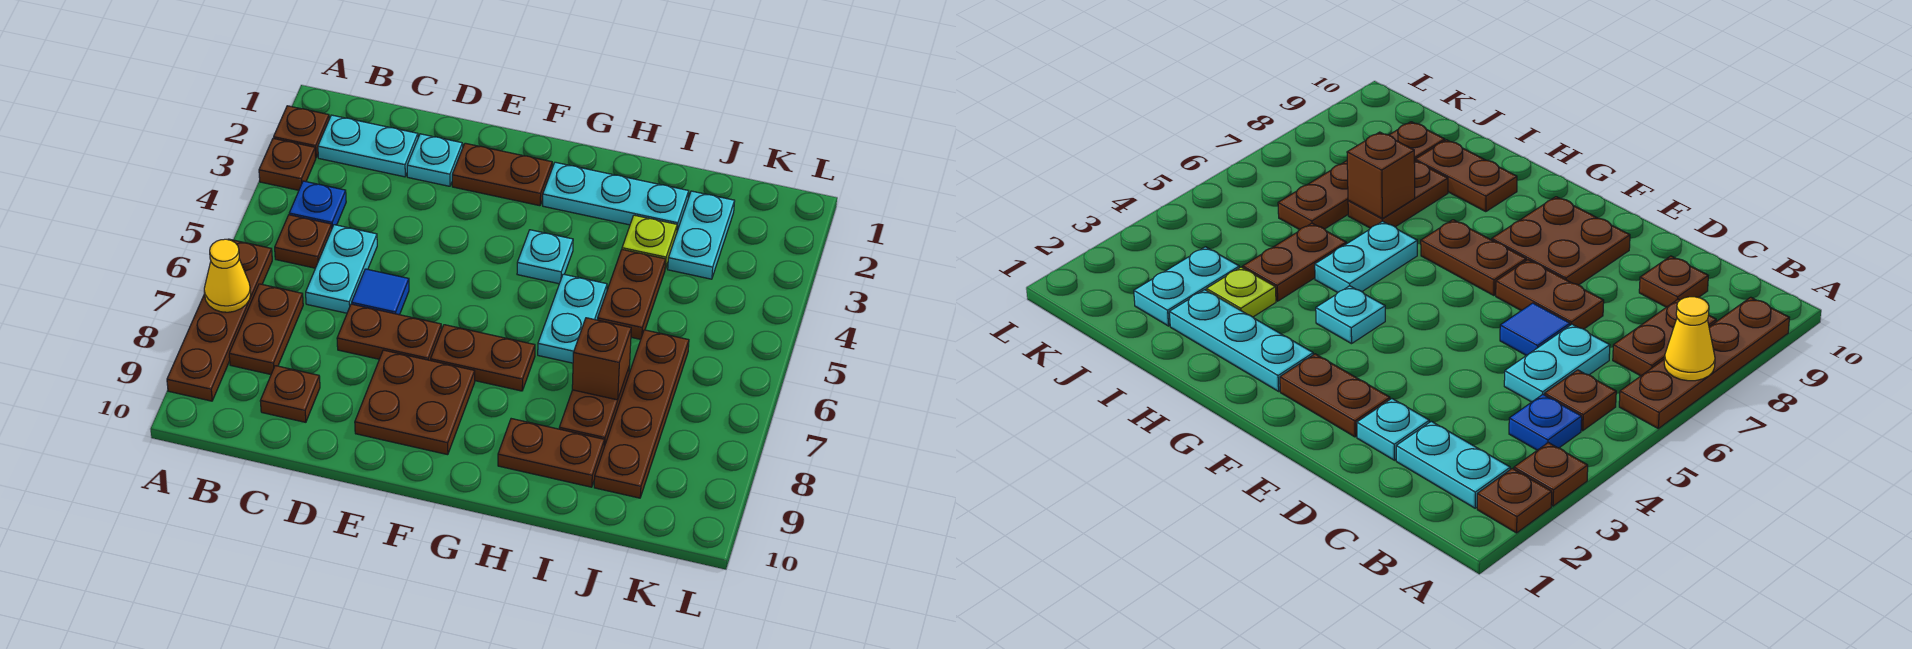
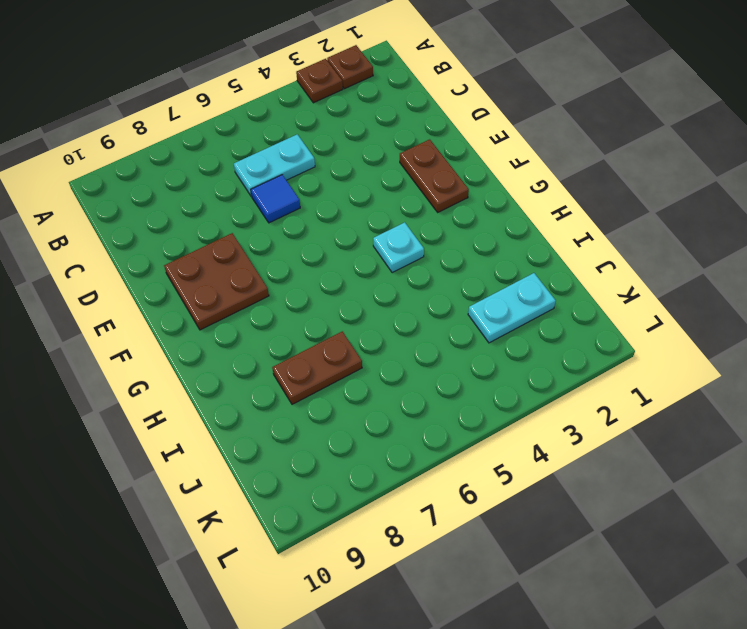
none -> brown plate A6:A9 level 1
none -> cyan plate B2:C2 level 1
none -> blue plate B4 level 1

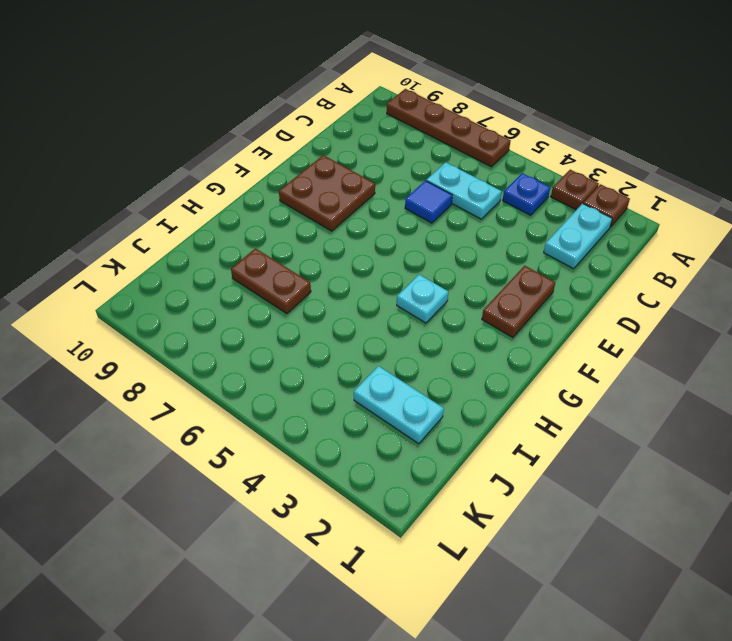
none -> brown plate B5 level 1
none -> brown plate B7:B8 level 1
none -> brown plate C9 level 1

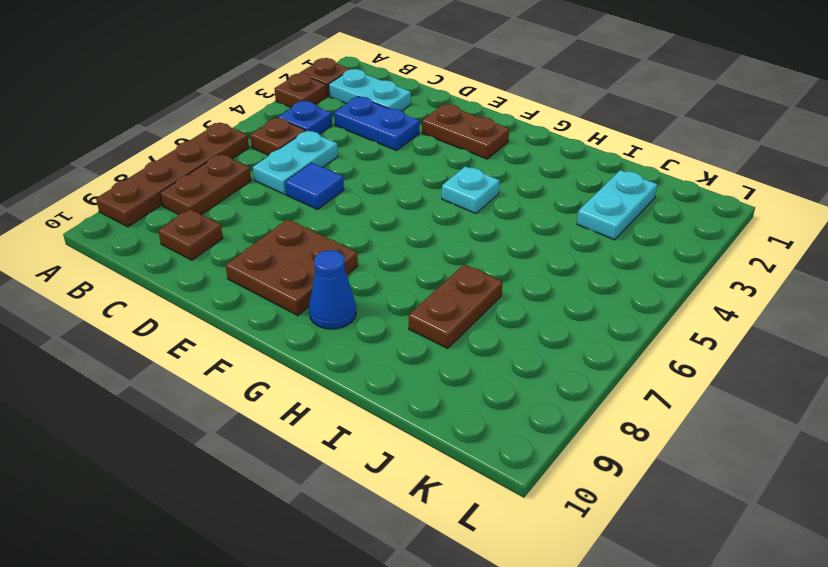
blue plate C3:D3 level 1 -> none
blue cone G9 level 1 -> none
none -> cyan plate D2 level 1
none -> brown plate D7:E7 level 1
none -> brown plate F7:G7 level 1

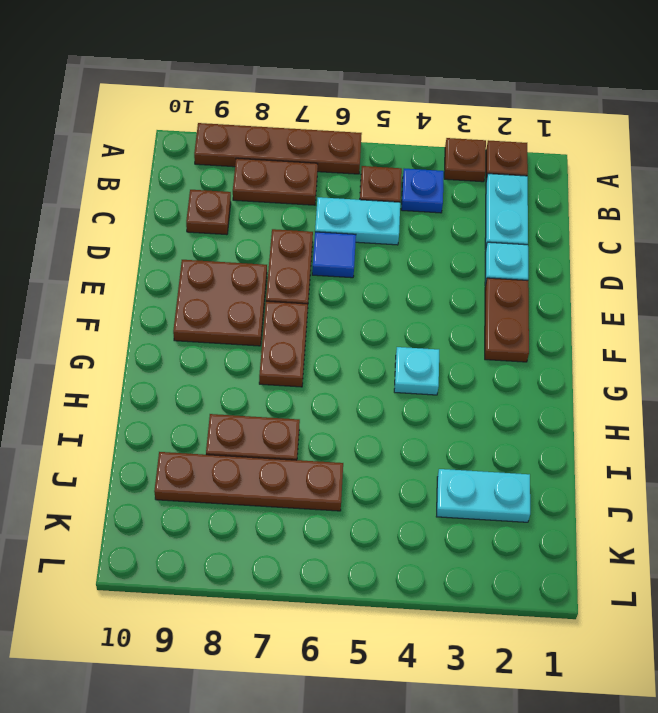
none -> cyan plate G2:I2 level 1
none -> cyan plate H5:H6 level 1
none -> brown plate H9:I9 level 1

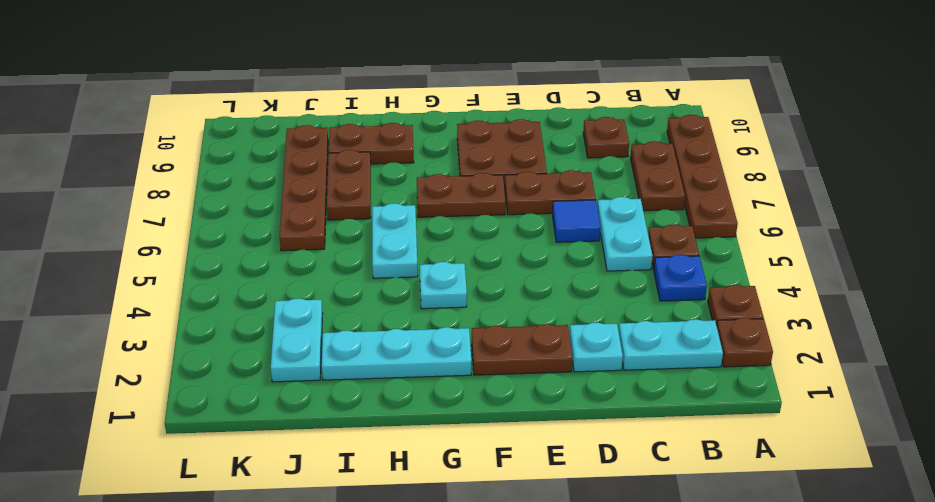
none -> lime plate I3 level 1
none -> brown plate I4:I5 level 1
none -> yellow cone A7 level 2

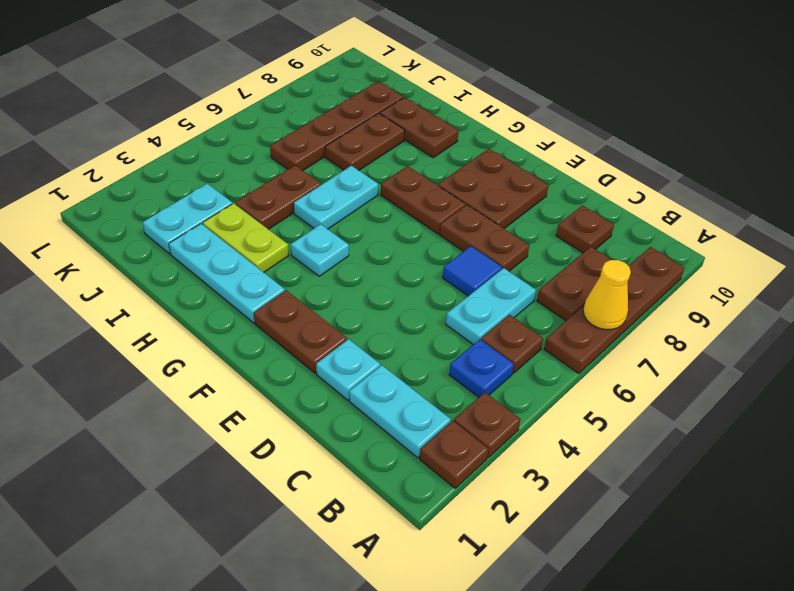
lime plate H3:I3 level 1 -> lime plate I3 level 1
none -> brown brick I7 level 2

